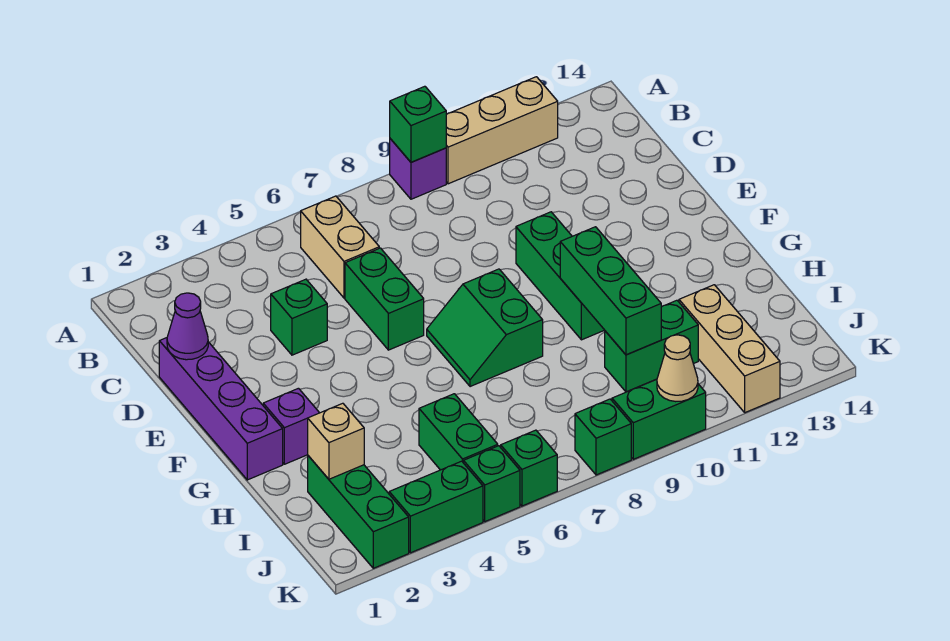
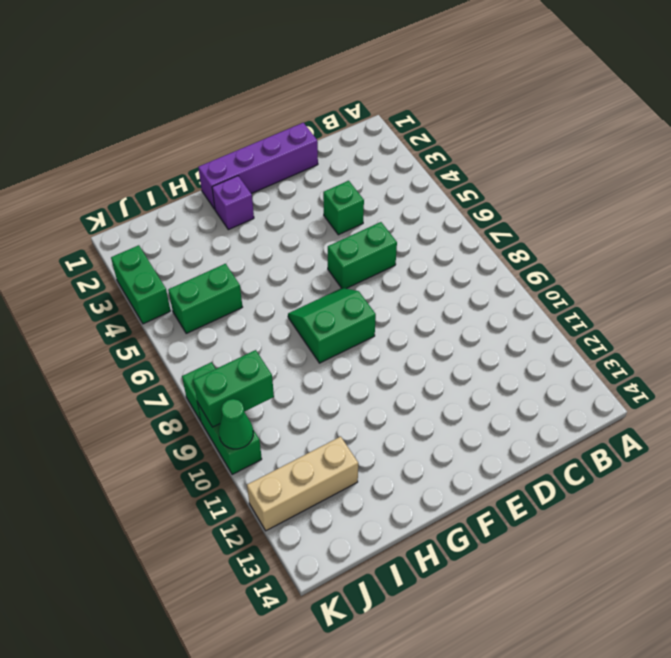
green brick J9:K9 level 2 -> green brick I10:I11 level 1
green cone K10 level 2 -> tan cone K10 level 2
none -> purple brick A9 level 1
none -> tan brick A10:A12 level 1
none -> tan brick B6:C6 level 1

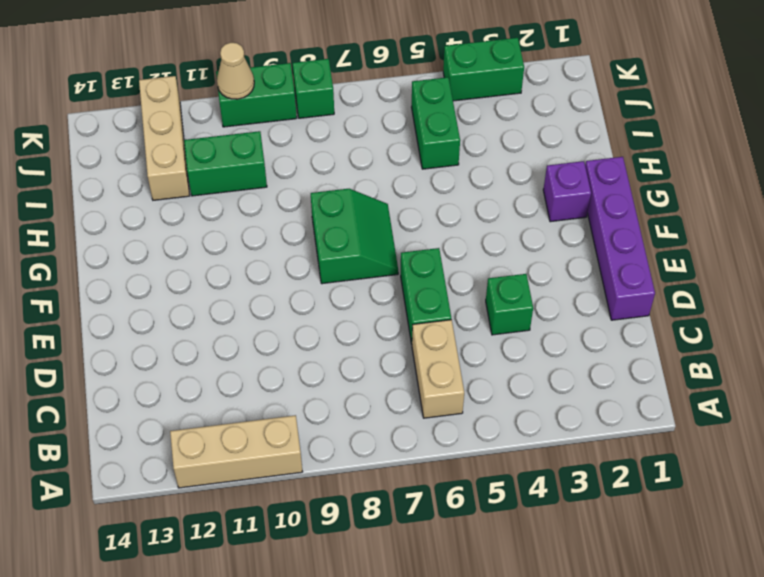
none -> purple brick A9 level 1
none -> green brick E10:G10 level 1
none -> green brick I2:K2 level 1

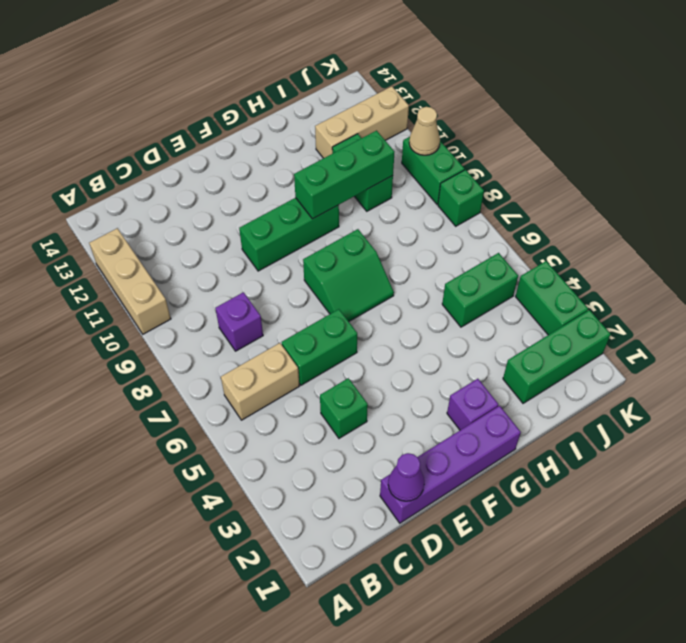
purple brick C8 level 1 -> purple brick A9 level 1
none -> green brick K5 level 1
none -> green brick K6 level 1
none -> green brick A9 level 2

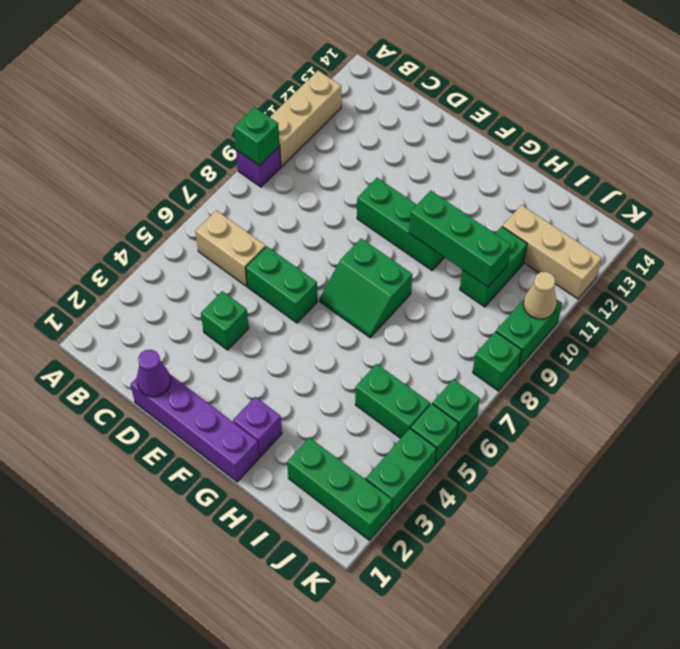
none -> tan brick I2 level 2

